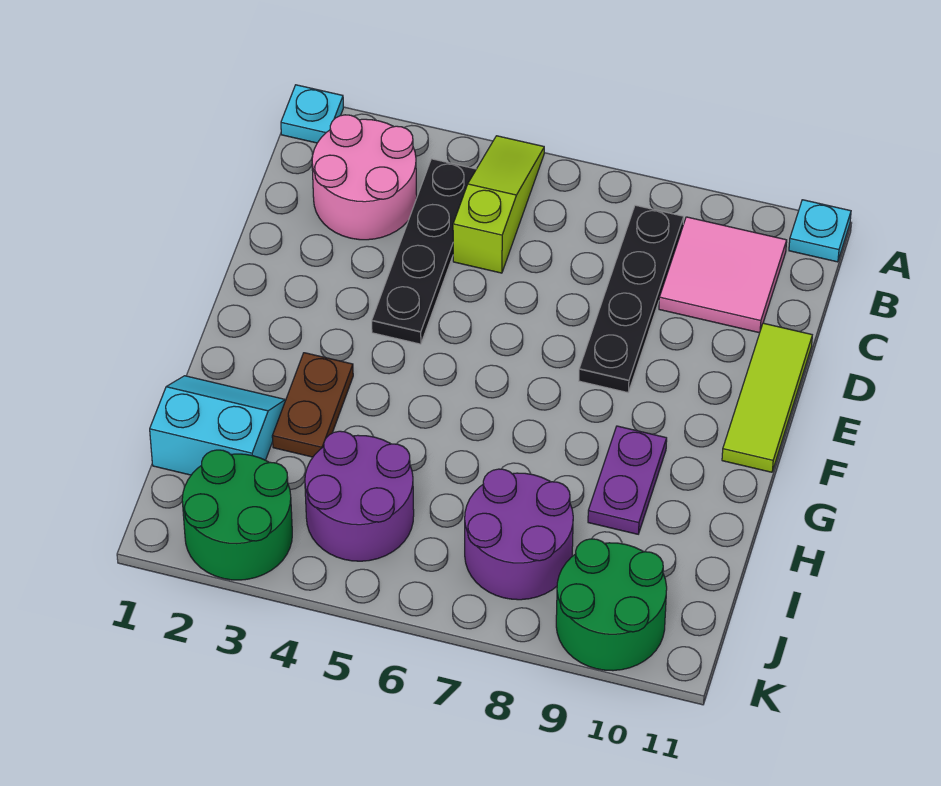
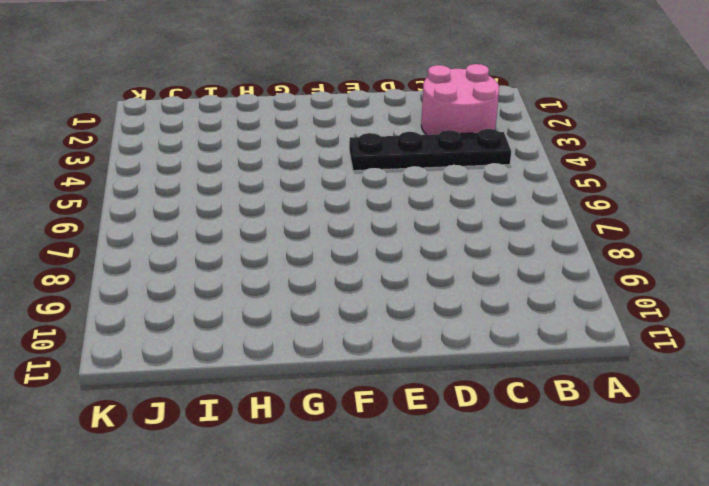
none -> cyan plate A1 level 1
none -> lime slope A5:C5 level 1 top C
none -> cyan plate A11 level 1

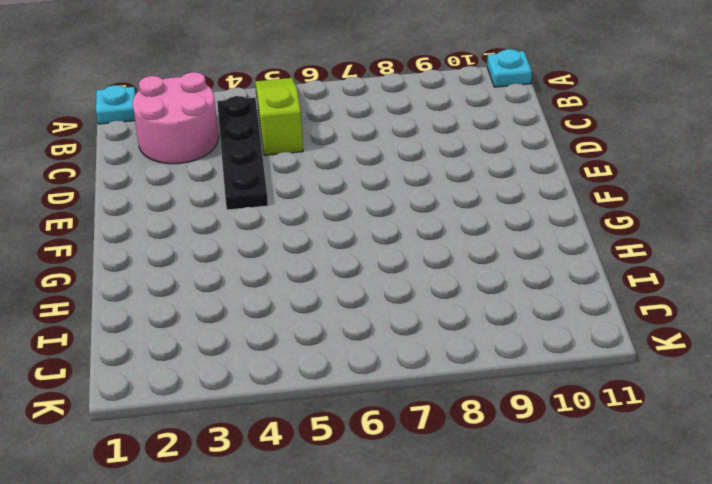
none -> black plate B8:E8 level 1
none -> pink tile B9:C10 level 1
none -> lime tile D11:F11 level 1

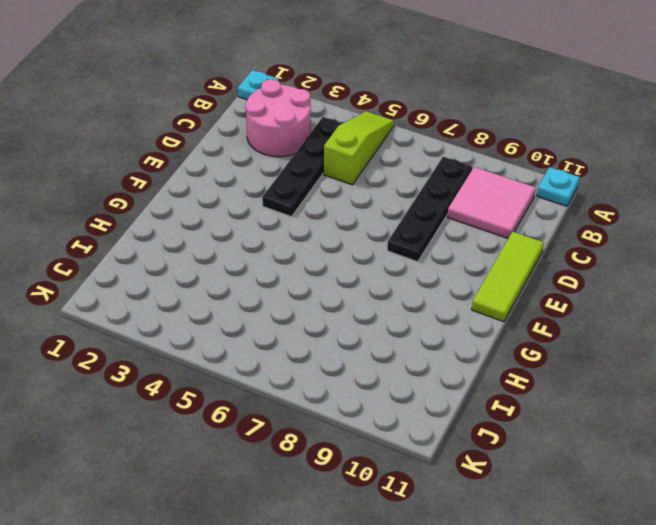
none -> brown plate G3:H3 level 1
none -> purple plate G9:H9 level 1
none -> cyan slope H1:I2 level 1 top I

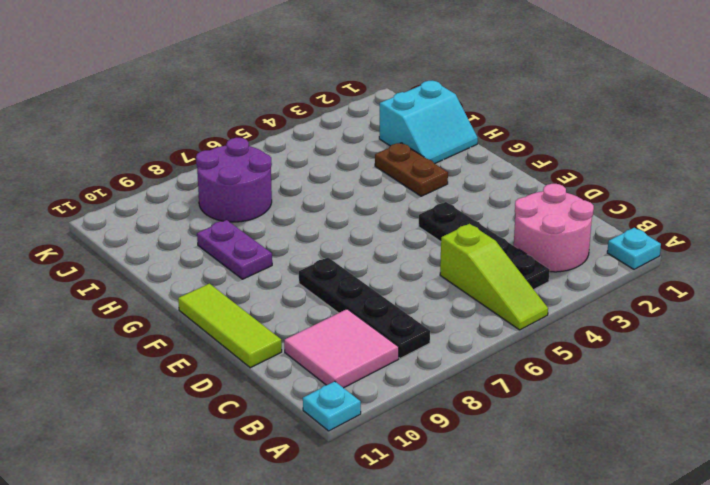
none -> purple round brick I4:J5 level 1
none -> green round brick J2:K3 level 1
none -> green round brick J9:K10 level 1

